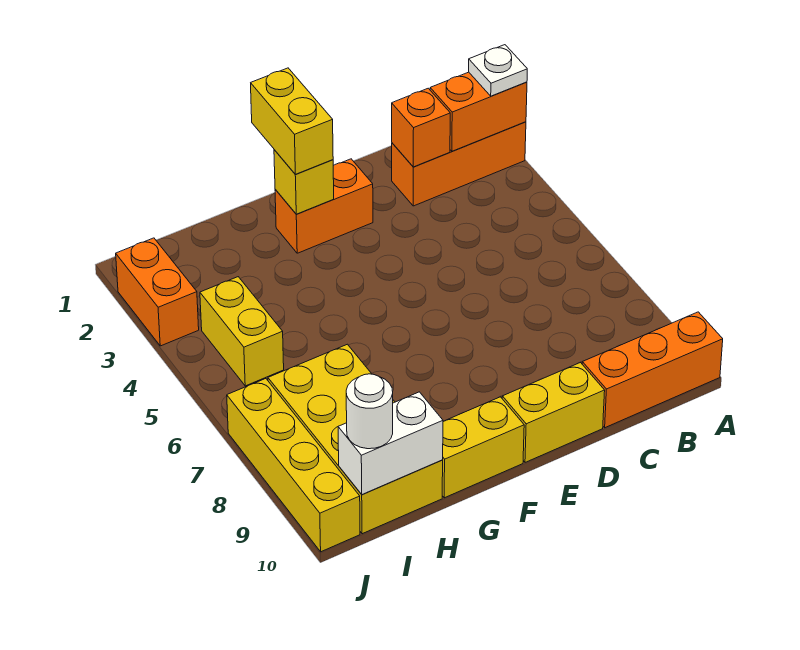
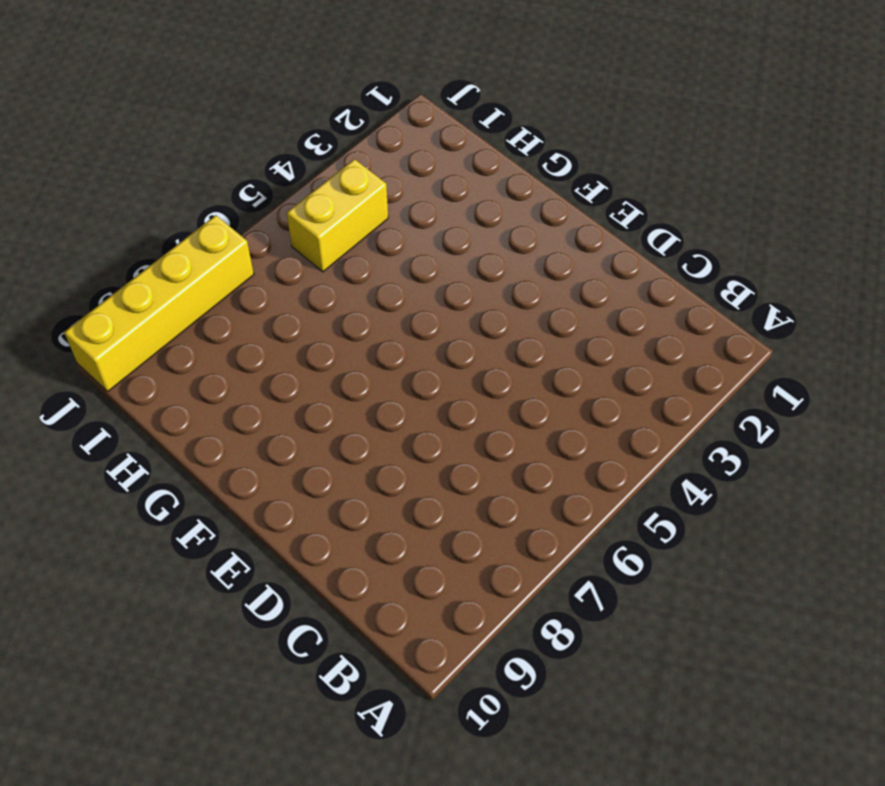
none -> orange brick A2:C2 level 1
none -> orange brick A10:C10 level 1
none -> yellow brick D10:E10 level 1

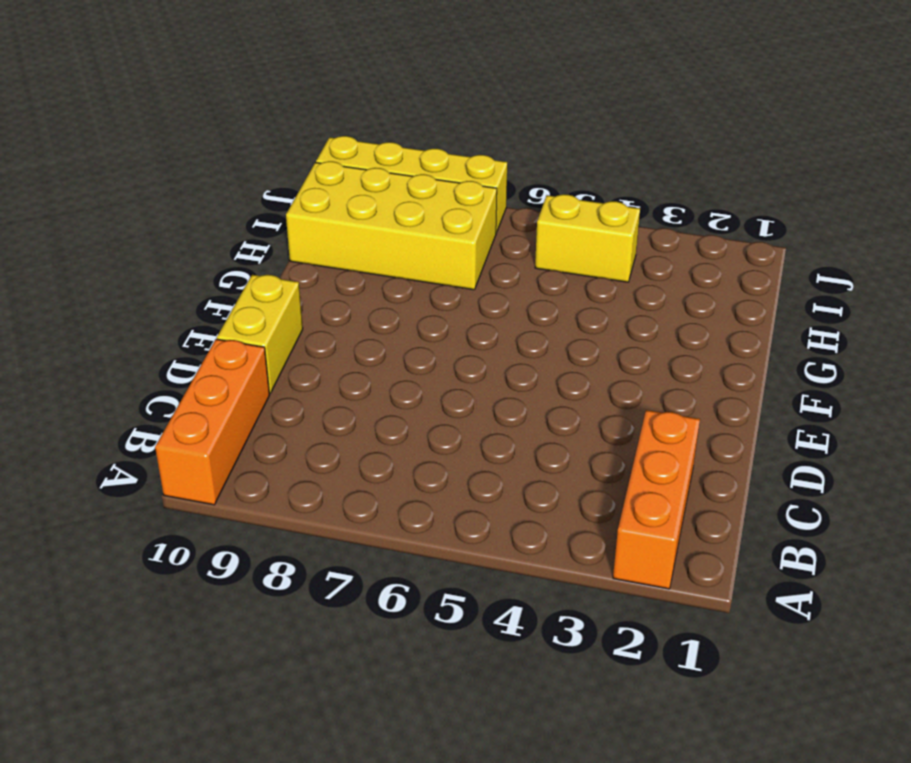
none -> orange brick E2:F2 level 1
none -> yellow brick F10:G10 level 1
none -> orange brick J2:J3 level 1

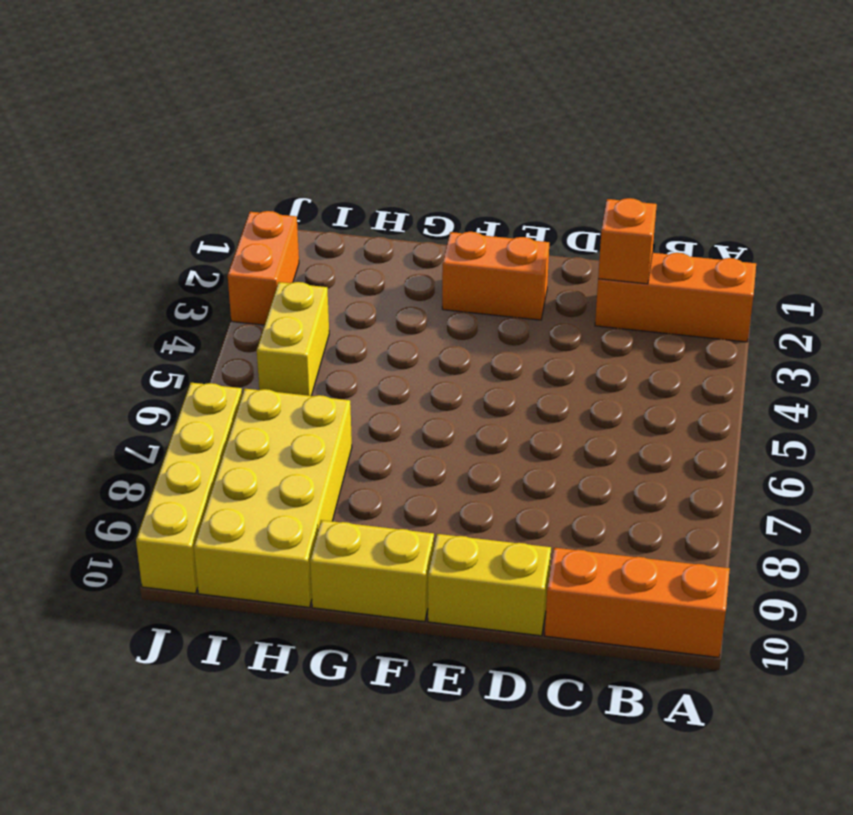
none -> orange brick A2:B2 level 2
none -> yellow brick F2 level 2
none -> white brick H10:I10 level 2

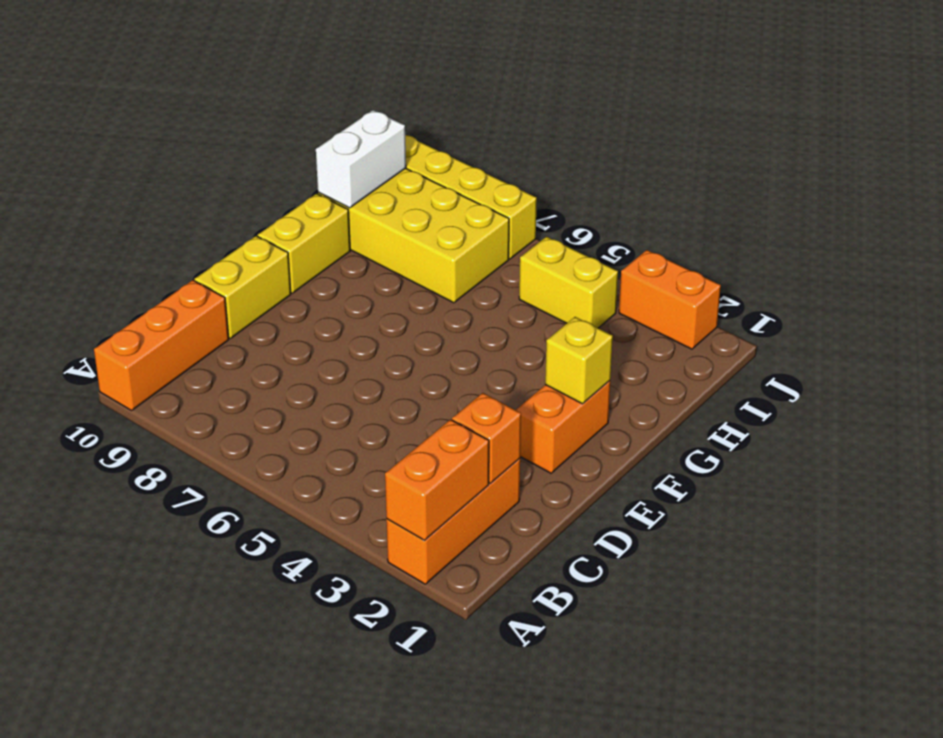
none -> white plate A2 level 3
none -> yellow brick F1:F2 level 3
none -> white round brick I10 level 3

